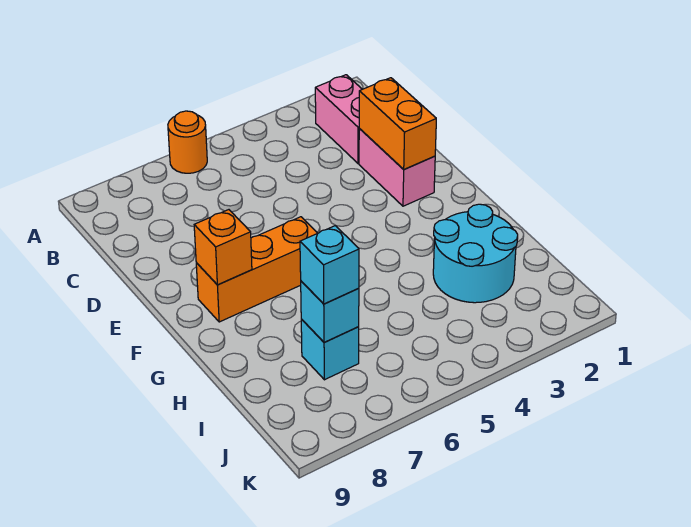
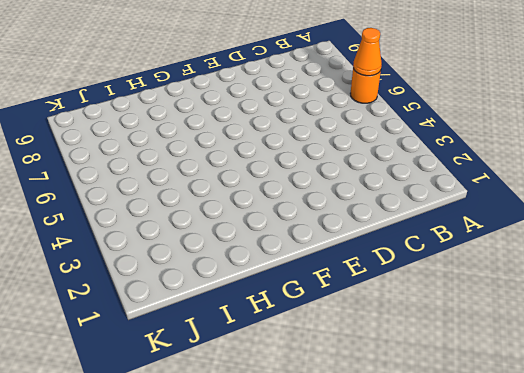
orange cone A6 level 2 -> none
none -> pink brick B2:C2 level 1
none -> pink brick D2:E2 level 1

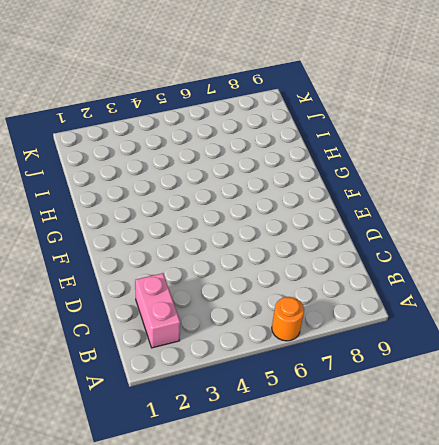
none -> pink brick D2:E2 level 1
none -> orange brick F6:F8 level 1

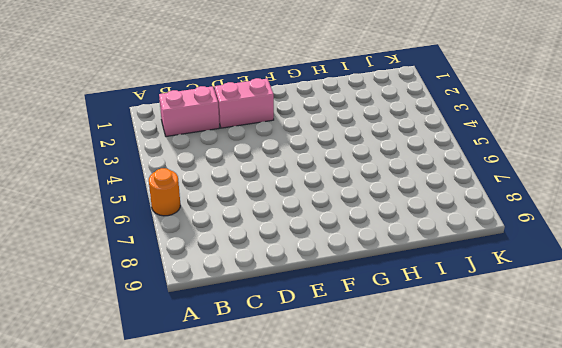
none -> orange brick F6:F8 level 1
none -> cyan round brick H2:I3 level 1

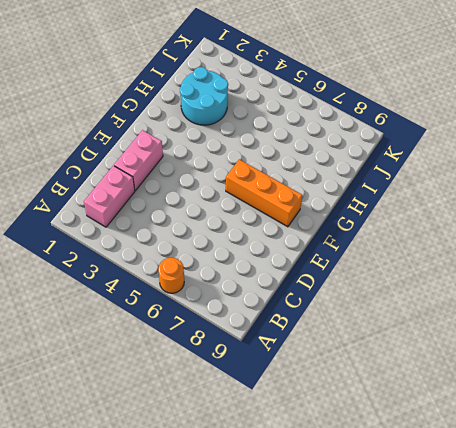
none -> cyan brick I7 level 1
none -> orange brick D2:E2 level 2

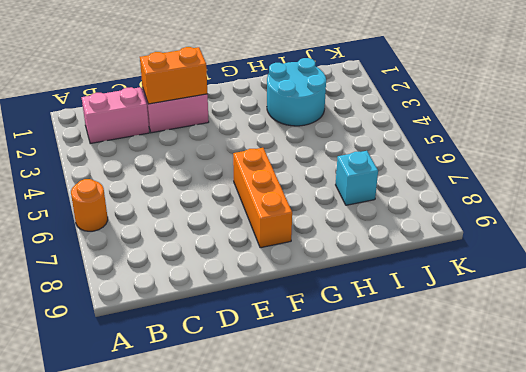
none -> orange brick F8 level 2
none -> cyan brick I7 level 2

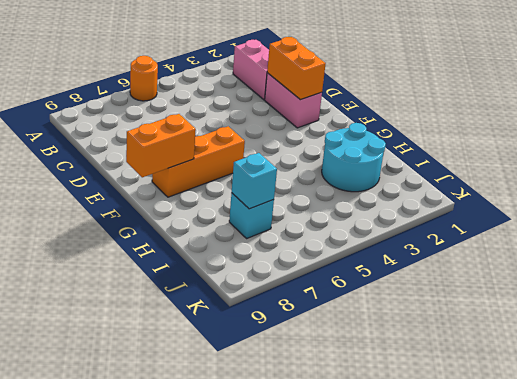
orange brick F8:F9 level 2 -> orange brick F8 level 2
none -> cyan brick I7 level 3

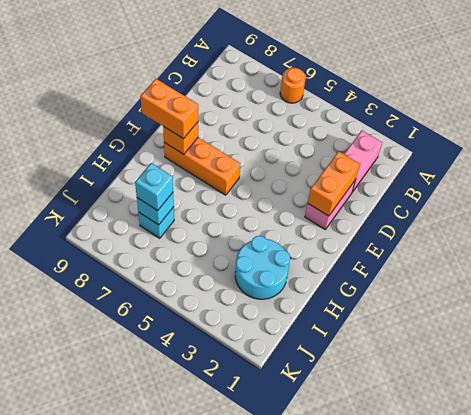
orange brick F8:F9 level 3 -> none

